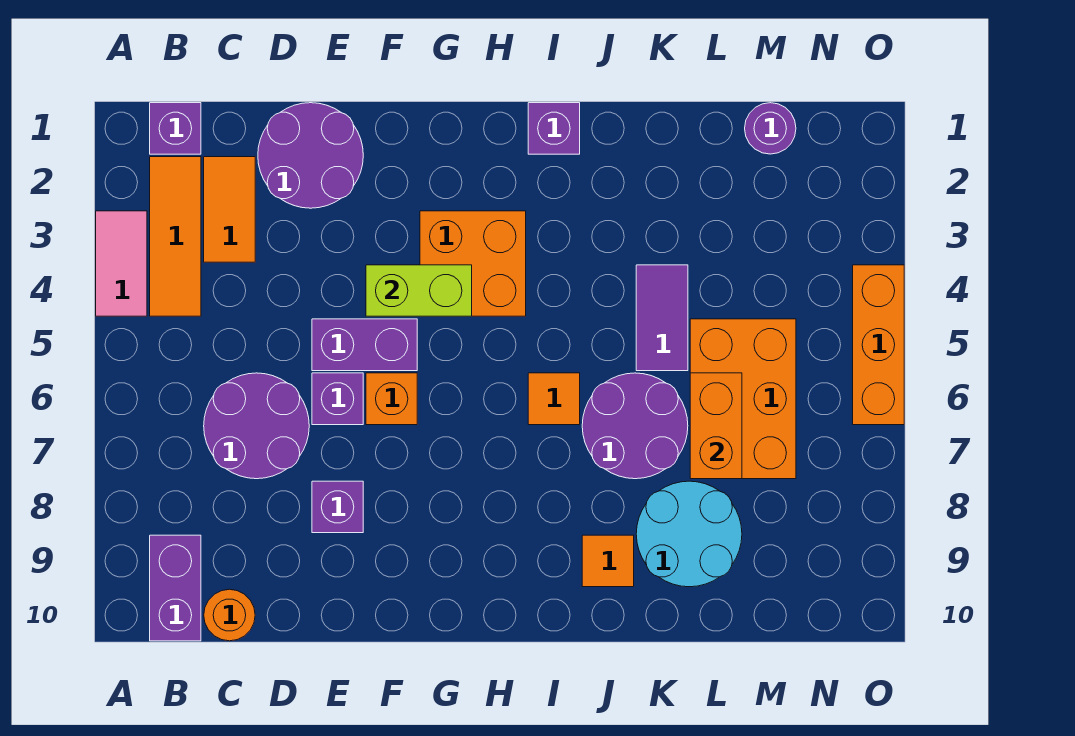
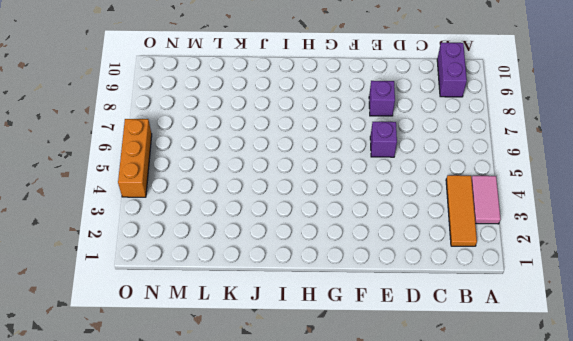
none -> purple brick B1 level 1
none -> orange tile C2:C3 level 1
none -> purple round brick C6:D7 level 1

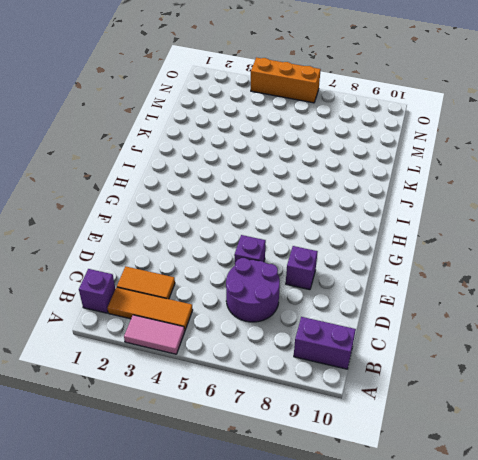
none -> orange round brick C10 level 1
none -> purple round brick D1:E2 level 1
none -> purple brick E5:F5 level 1

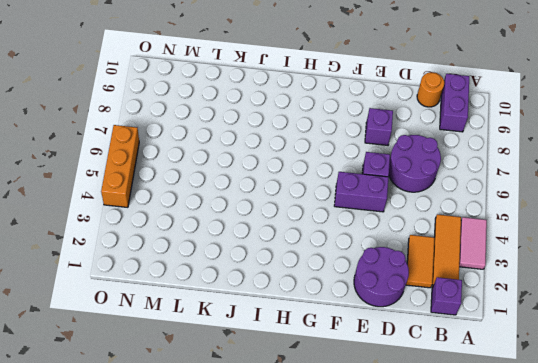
none -> orange brick F6 level 1
none -> orange brick G3:H4 level 1
none -> purple brick I1 level 1

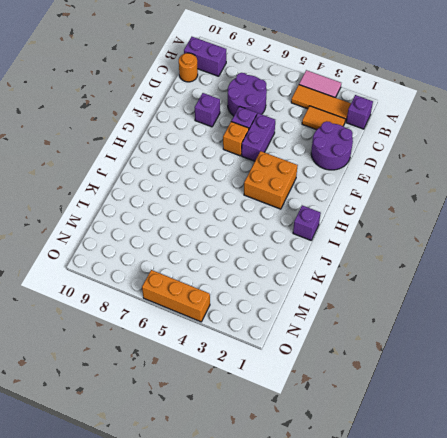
none -> orange tile I6 level 1
none -> purple round brick J6:K7 level 1
none -> orange tile J9 level 1

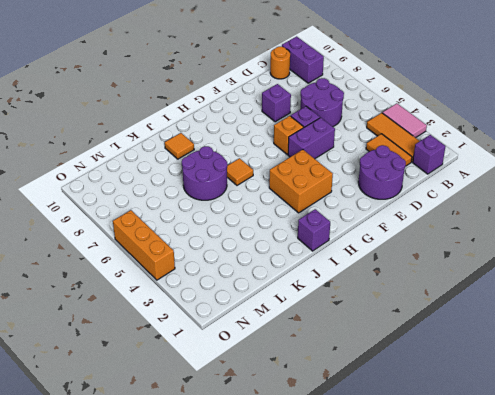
none -> purple tile K4:K5 level 1
none -> cyan round brick K8:L9 level 1
none -> orange brick L5:M7 level 1

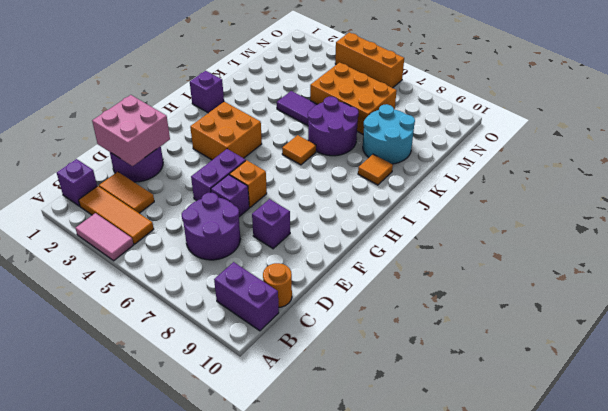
pink brick D1:E2 level 2 -> none
none -> purple round brick M1 level 1
none -> lime brick F4:G4 level 2
none -> orange brick L6:L7 level 2

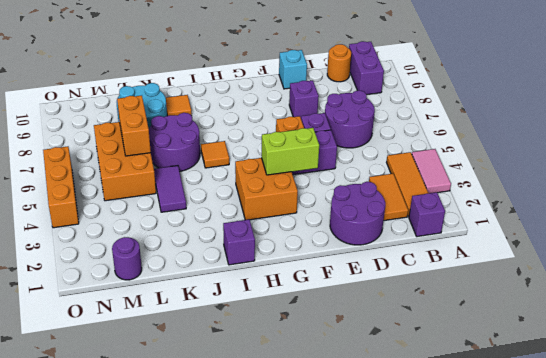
cyan brick E10 level 1 -> none

